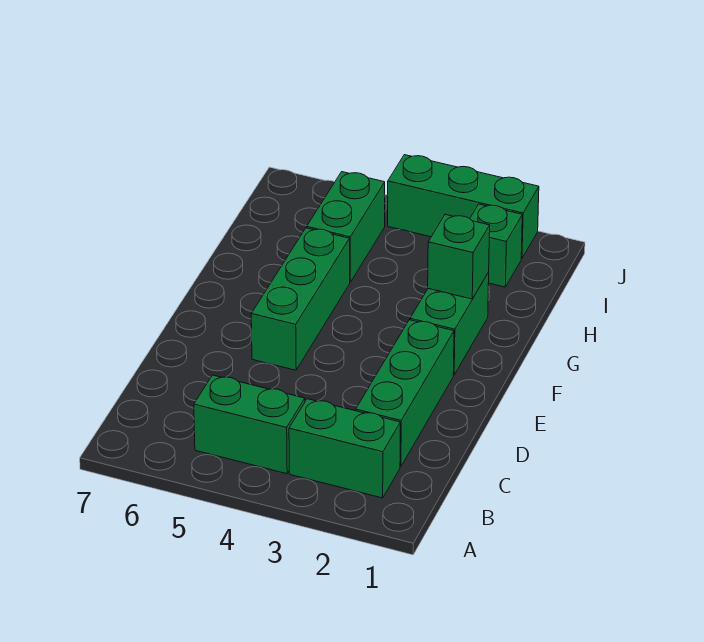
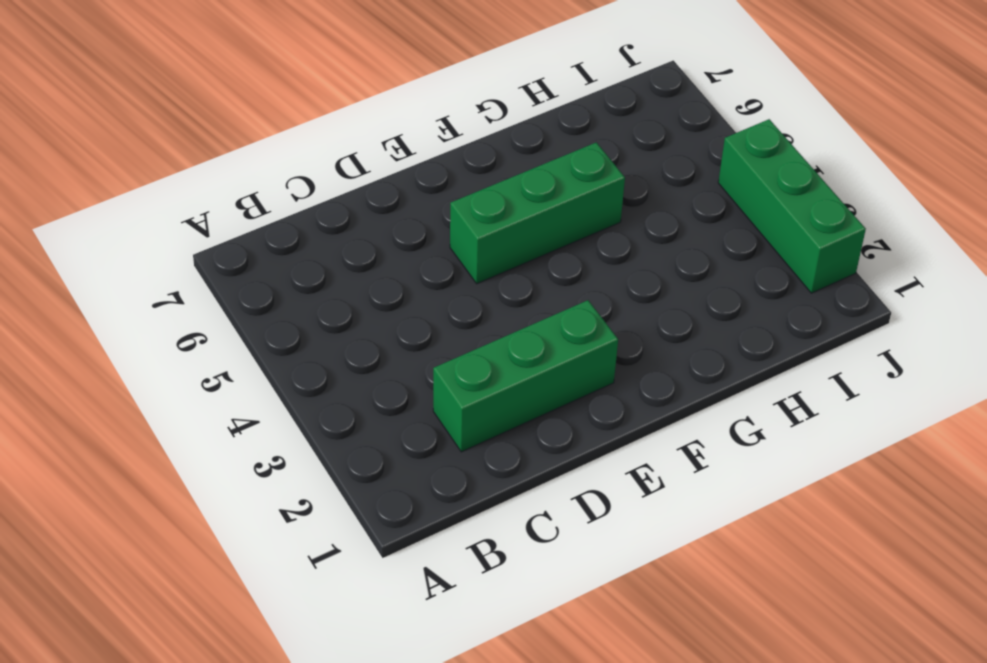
none -> green brick B2:B3 level 1
none -> green brick B4:B5 level 1

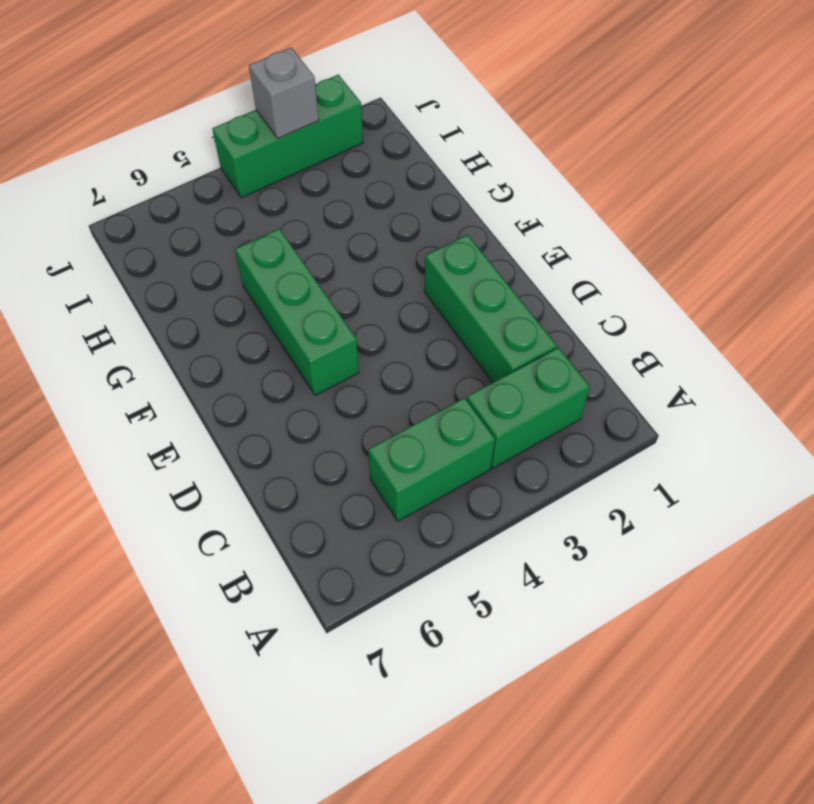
grey brick J3 level 2 -> none
none -> green brick F2:G2 level 1
none -> green brick H5:I5 level 1

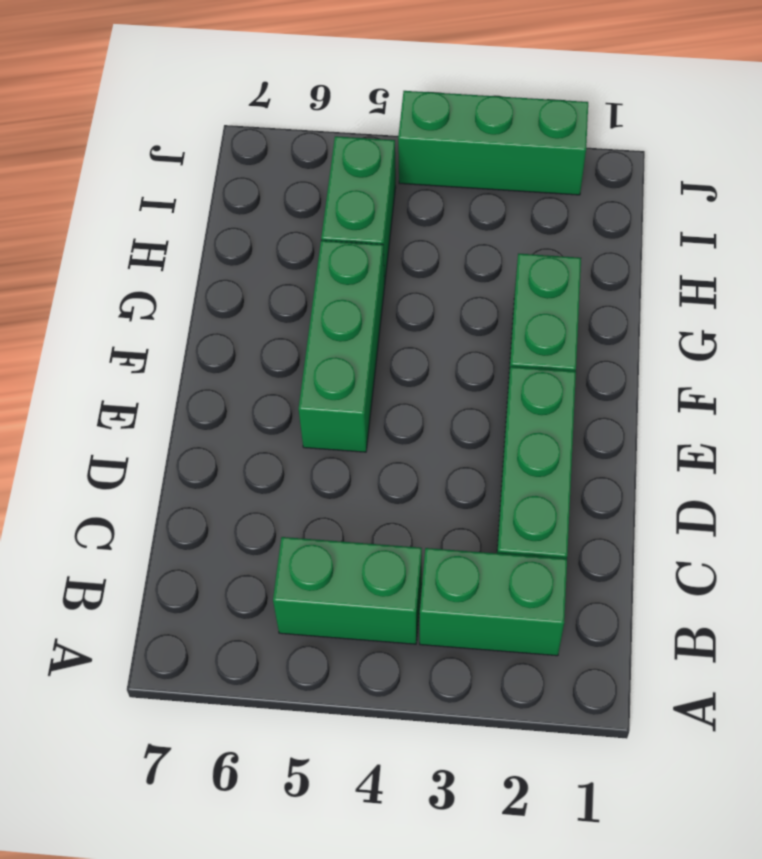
none -> green brick I2 level 1
none -> green brick G2 level 2

